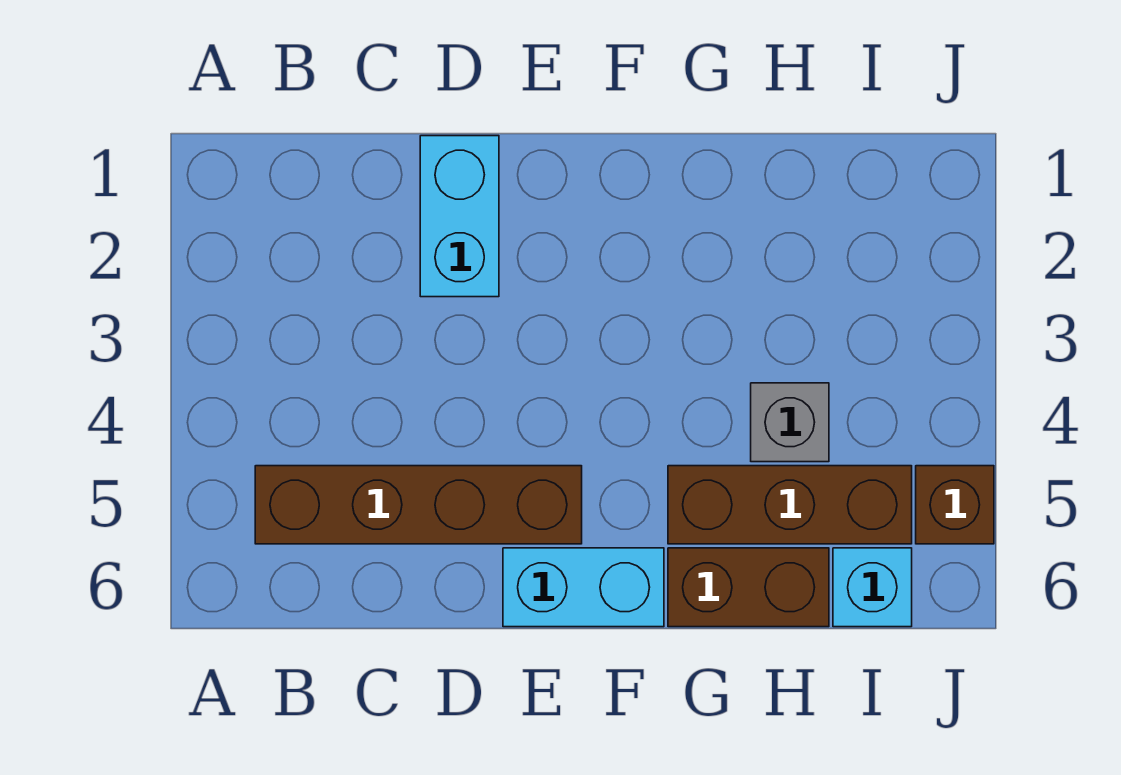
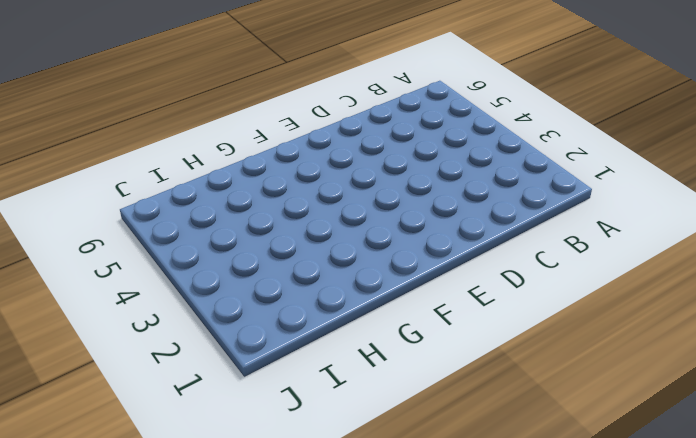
none -> brown brick B5:E5 level 1
none -> cyan brick D1:D2 level 1

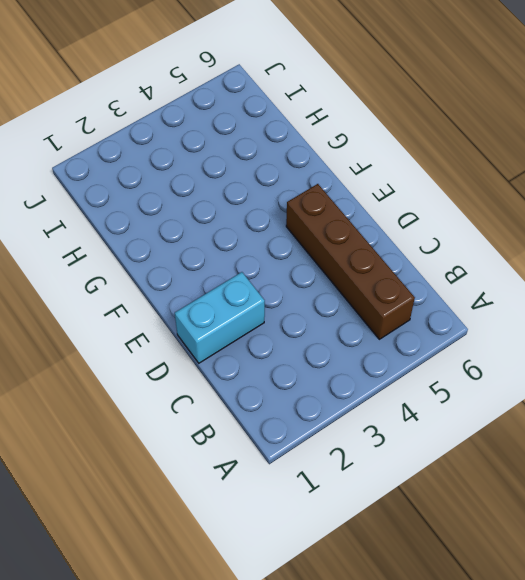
none -> cyan brick E6:F6 level 1
none -> brown brick G5:I5 level 1

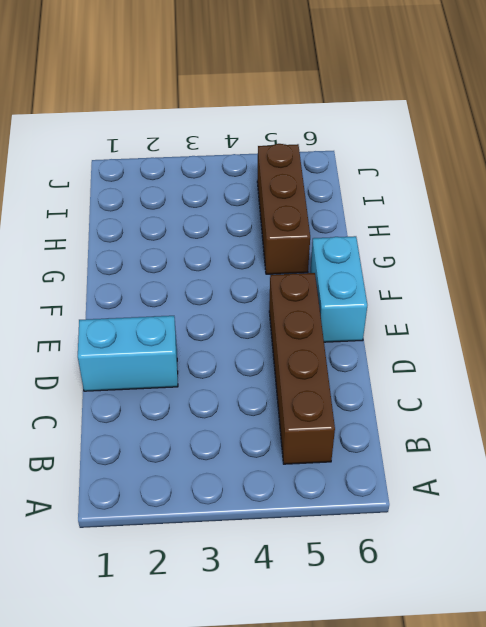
none -> brown brick G6:H6 level 1
none -> grey brick H4 level 1

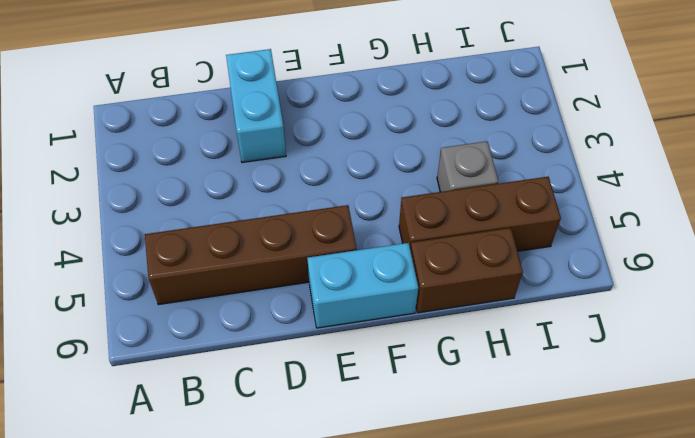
none -> cyan brick I6 level 1
none -> brown brick J5 level 1

